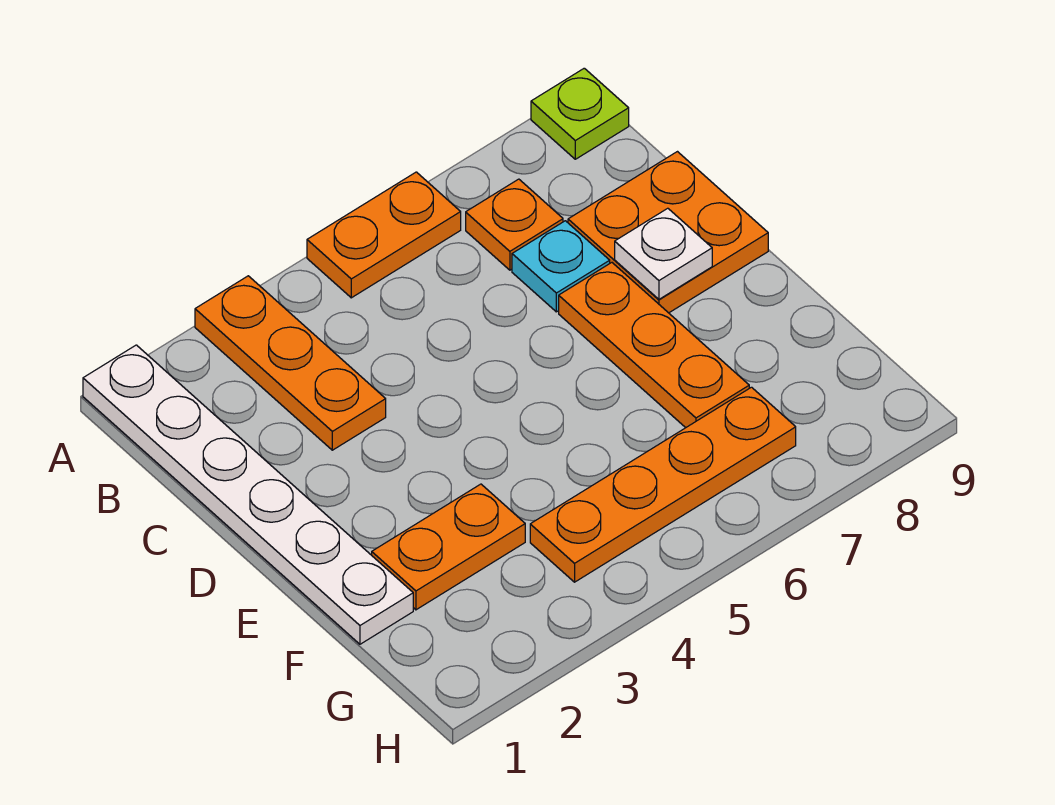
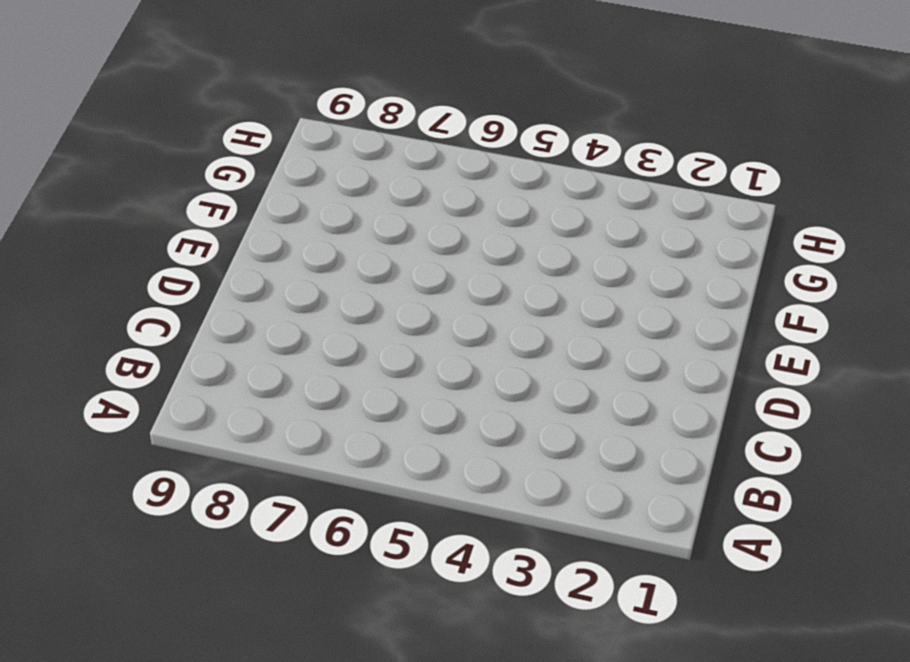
none -> white plate A1:F1 level 1
none -> orange plate A3:C3 level 1

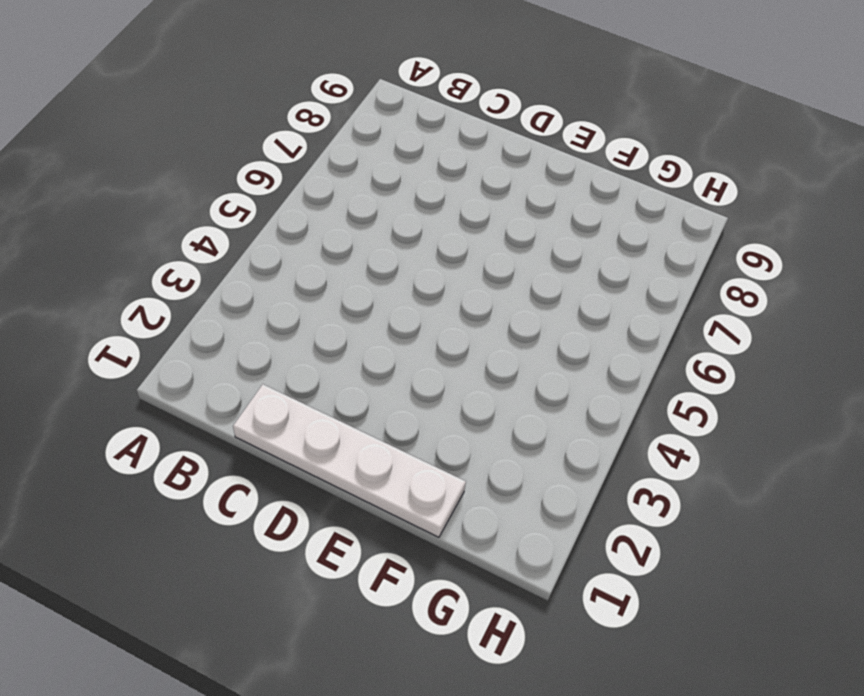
white plate C1:F1 level 1 -> white plate A1:F1 level 1
none -> orange plate A3:C3 level 1
none -> orange plate A5:A6 level 1

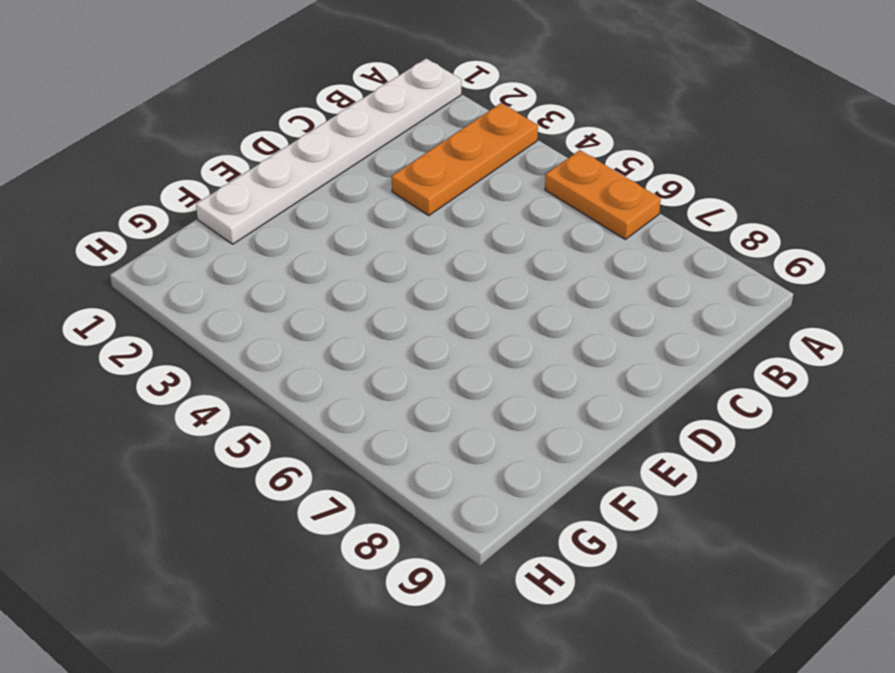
none -> lime plate A9 level 1
none -> orange plate B7 level 1

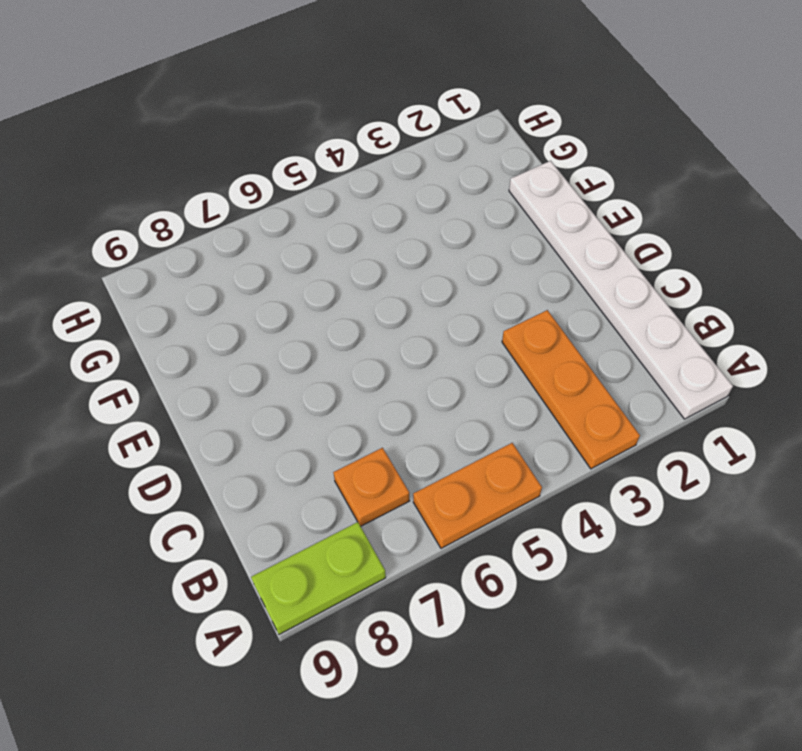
lime plate A8:A9 level 1 -> lime plate A9 level 1
none -> cyan plate C7 level 1
none -> orange plate C8:D9 level 1

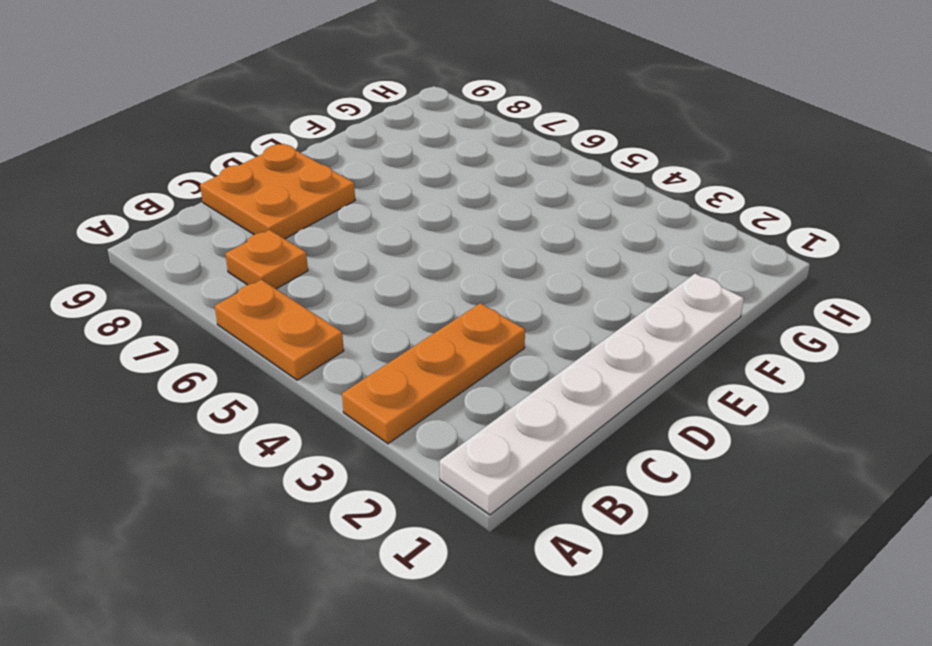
none -> lime plate A9 level 1
none -> cyan plate C7 level 1

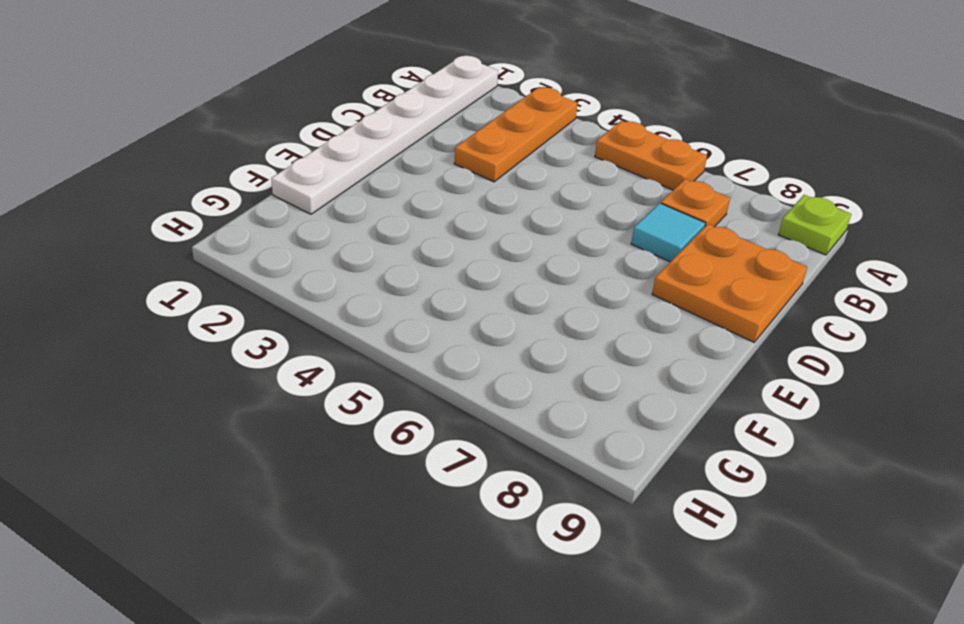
cyan tile C7 level 1 -> cyan plate C7 level 1
none -> orange plate D7:F7 level 1
none -> orange plate F2:F3 level 1

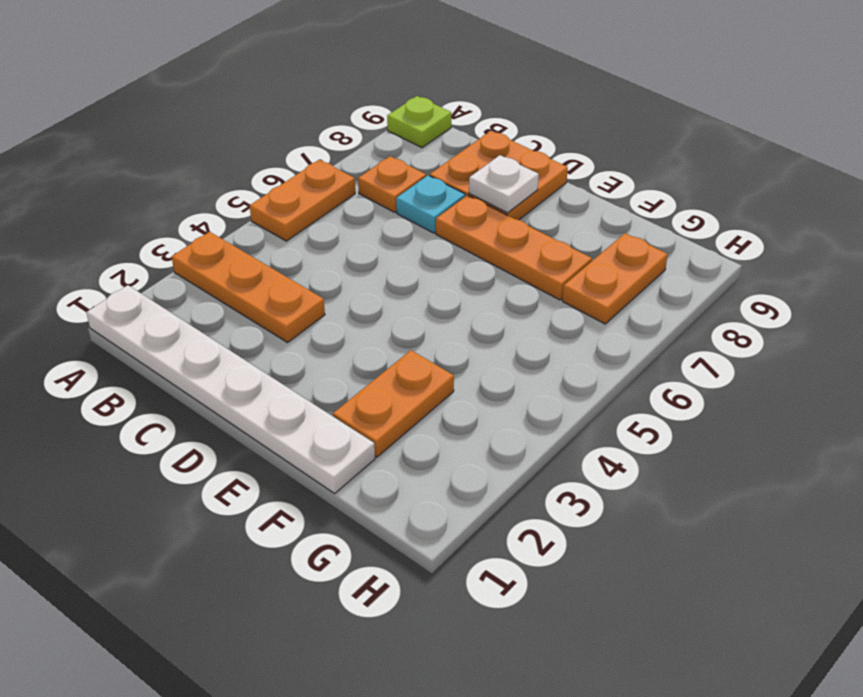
orange plate G7:G8 level 1 -> orange plate G4:G7 level 1

